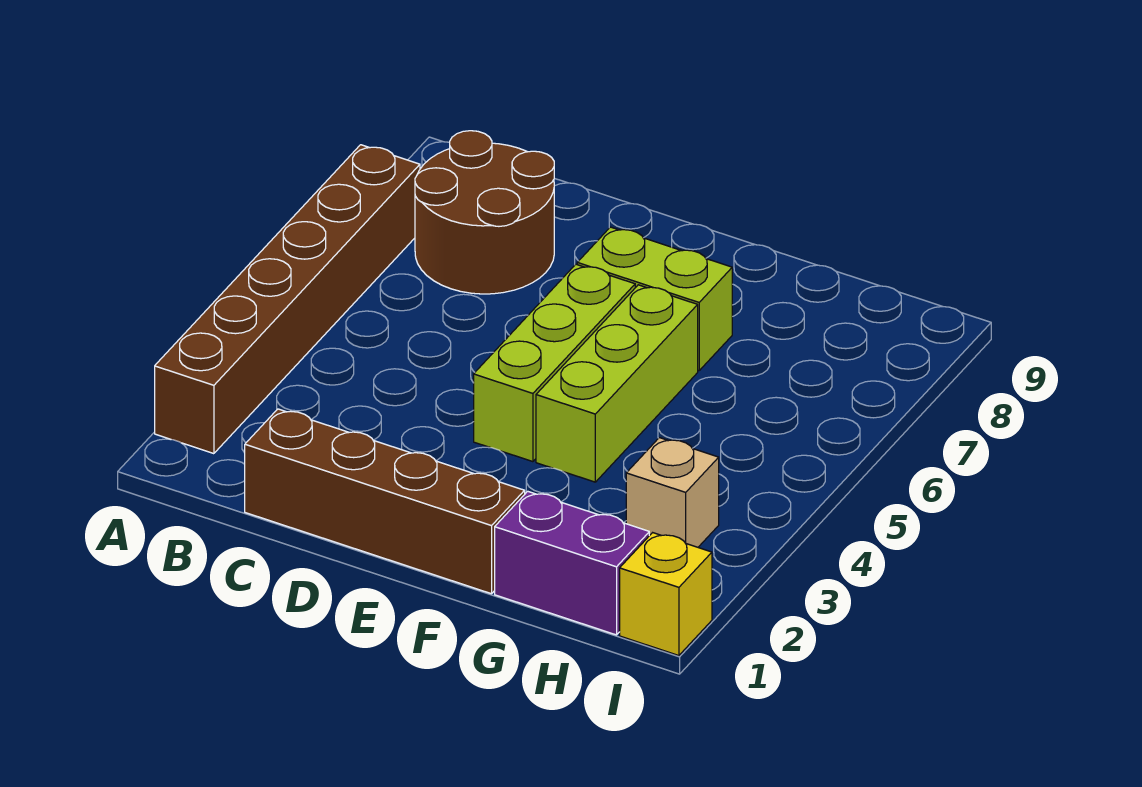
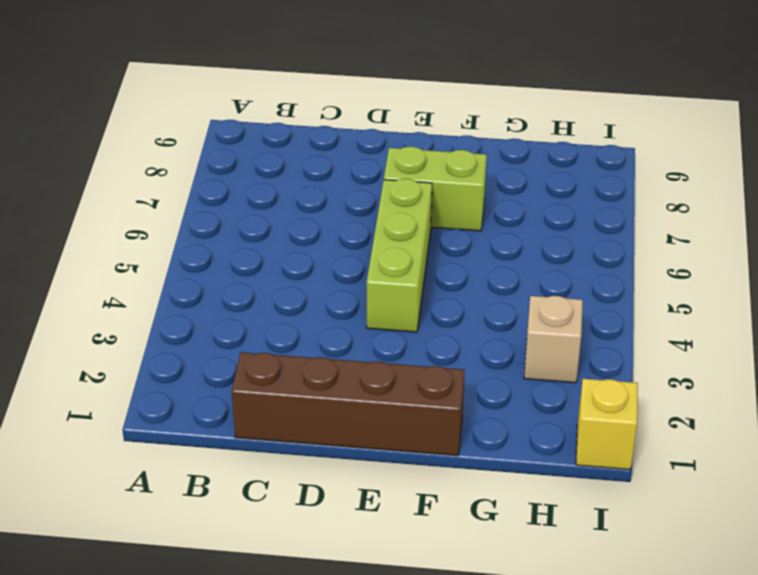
none -> brown brick A2:A7 level 1
none -> brown round brick B7:C8 level 1

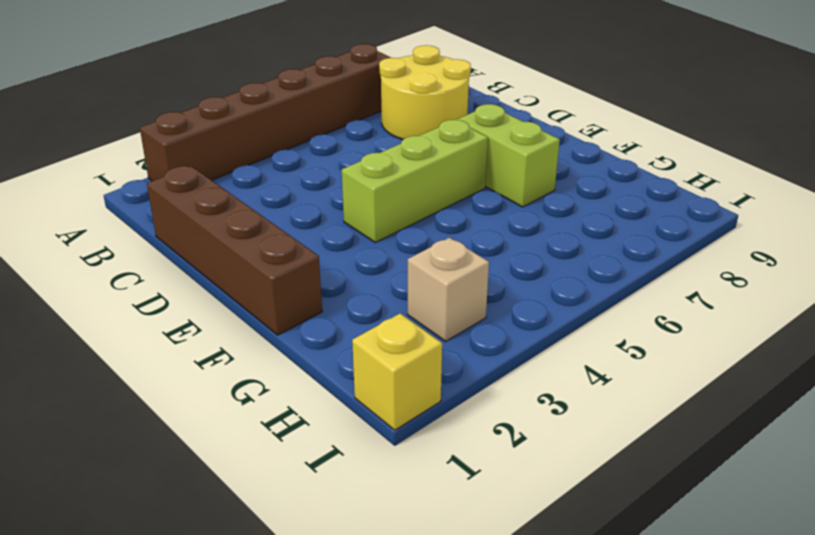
yellow round brick B7:C8 level 1 -> brown round brick B7:C8 level 1
none -> lime brick F4:F6 level 1
none -> purple brick G1:H1 level 1

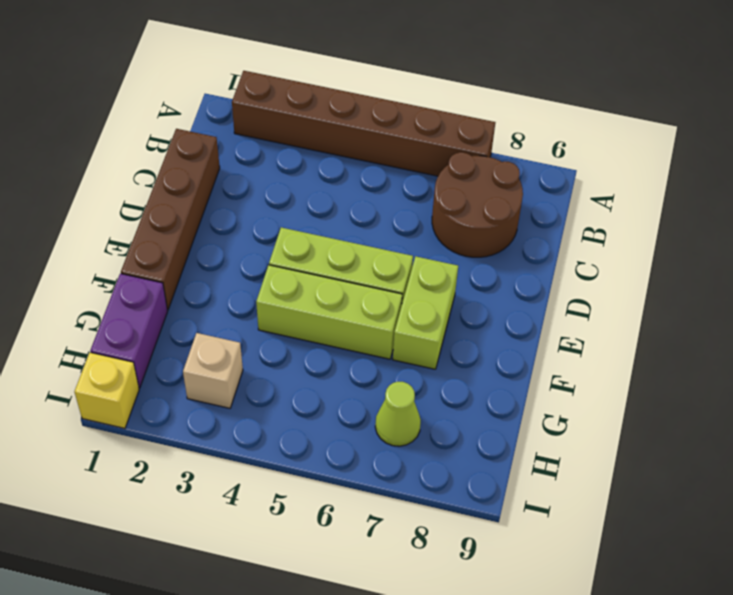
lime cone H7 level 1 -> none

